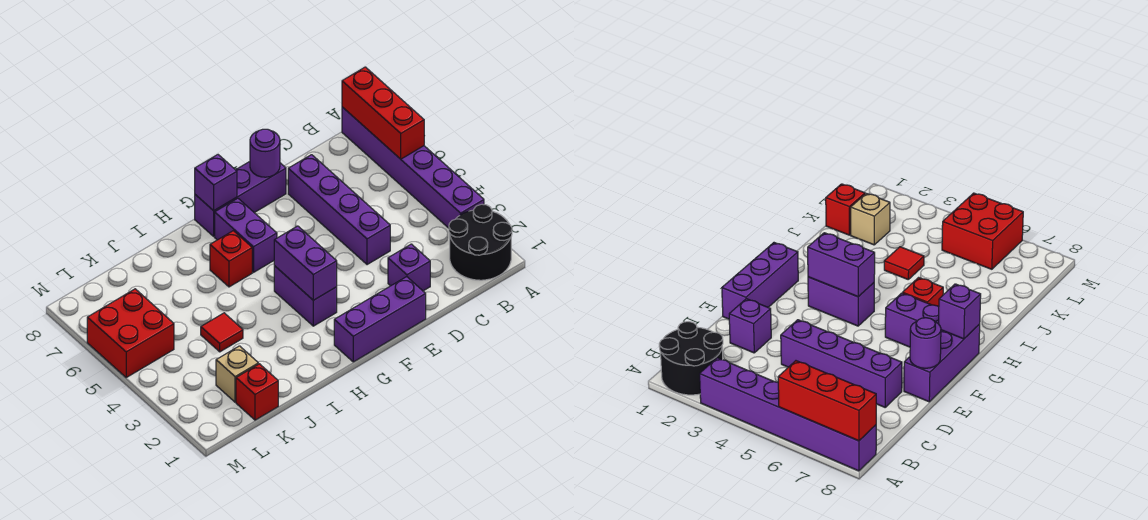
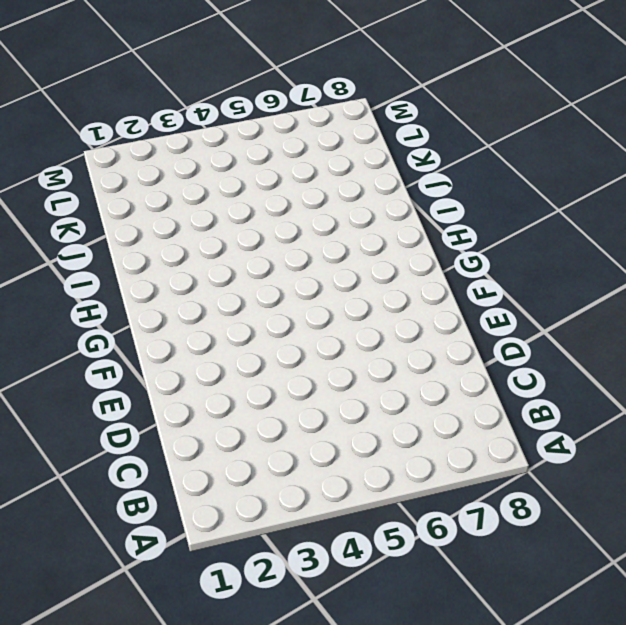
none -> black round brick A1:B2 level 1
none -> purple brick A3:A8 level 1
none -> purple brick D2 level 1

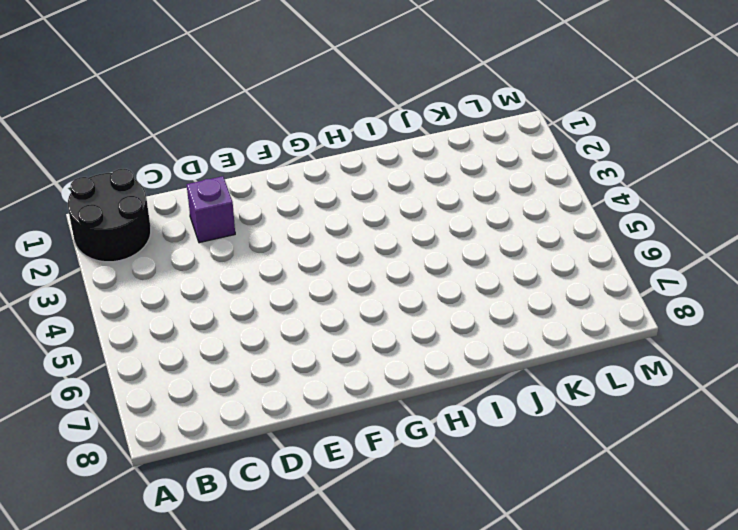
none -> purple brick A3:A8 level 1
none -> purple brick D4:D7 level 1
none -> purple brick E1:G1 level 1

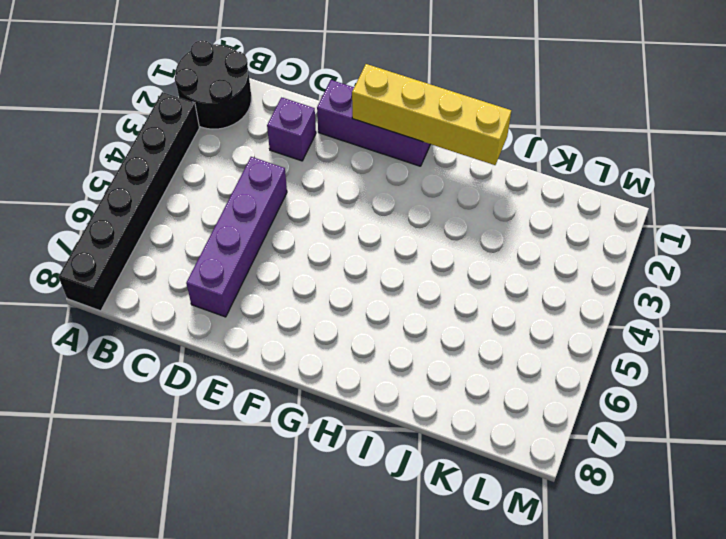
black brick A3:A8 level 1 -> purple brick A3:A8 level 1
yellow brick F1:I1 level 2 -> none
none -> purple brick E8:G8 level 1
none -> purple brick G3:G4 level 1
none -> purple brick G6:G7 level 1

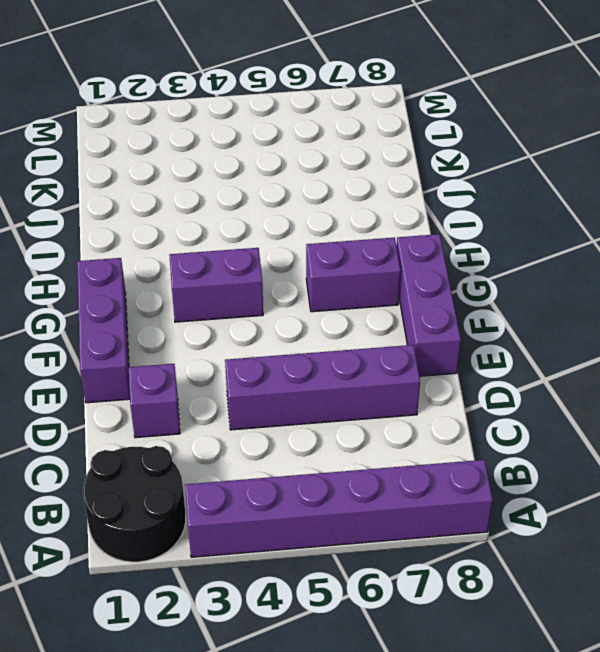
none -> red brick H6 level 1
none -> red tile J4 level 1
none -> red brick K1 level 1

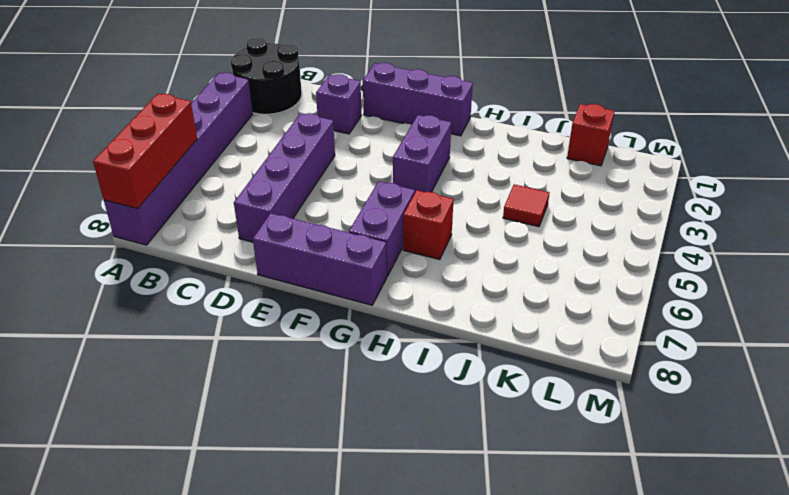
none -> tan brick K2 level 1
none -> red brick L5:M6 level 1
none -> purple round brick E8 level 2

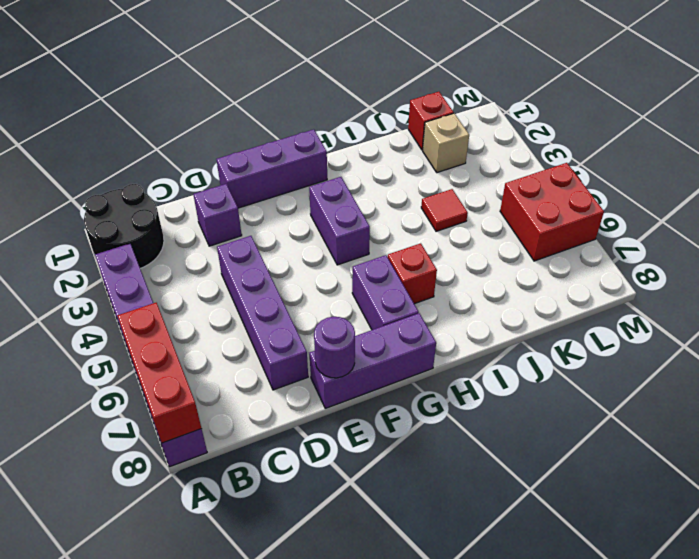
none -> purple brick G3:G4 level 2
none -> purple brick G8 level 2

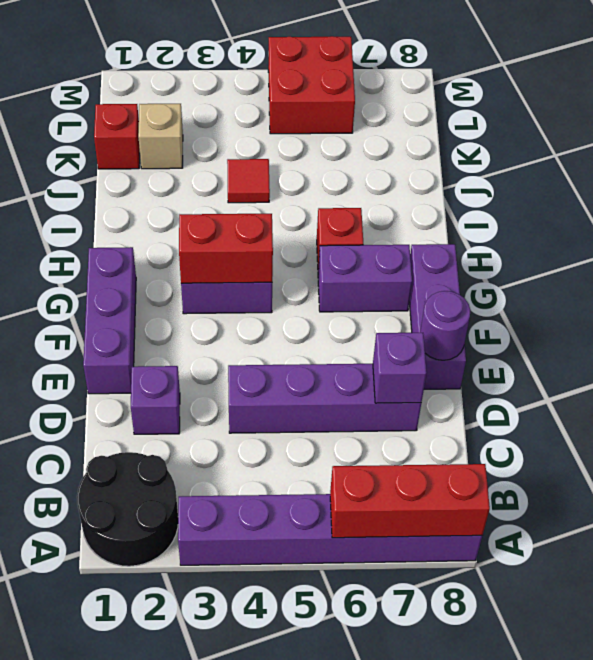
purple brick D7 level 2 -> purple brick G8 level 2
red brick G3:G4 level 2 -> purple brick G3:G4 level 2

